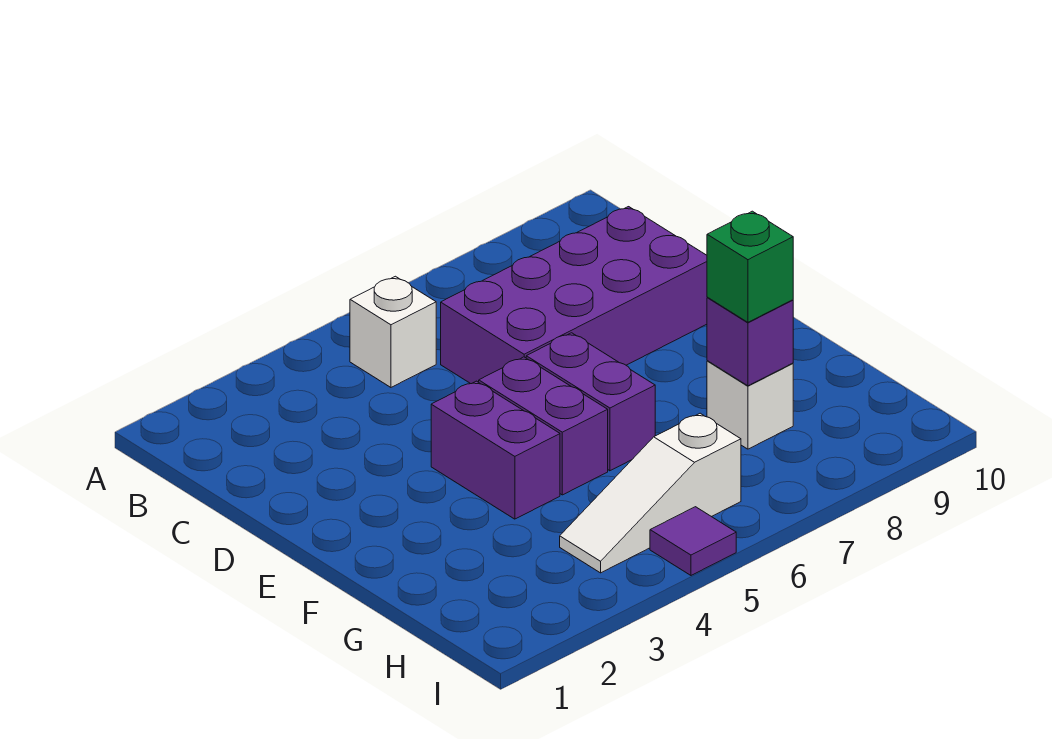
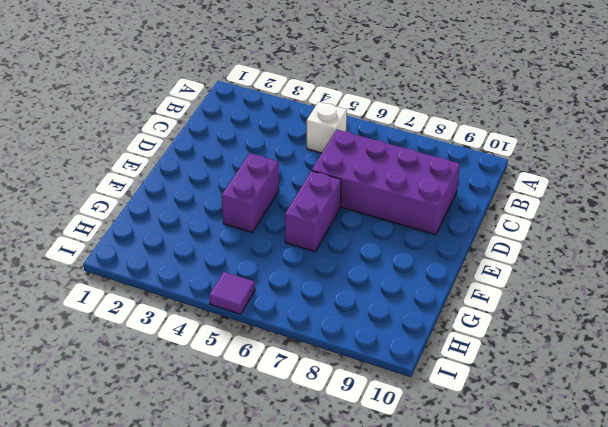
none -> purple brick E5:F5 level 1
none -> white brick G8 level 1

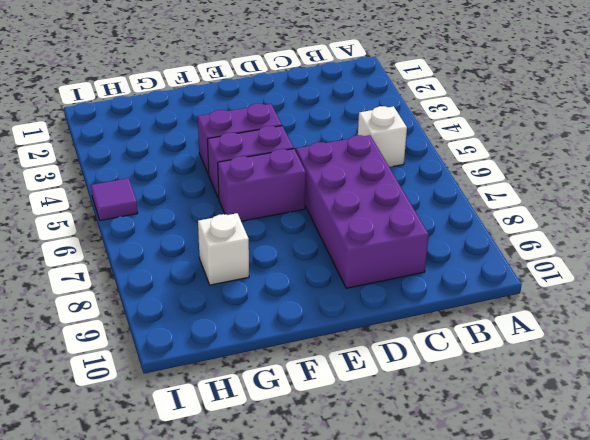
none -> white slope H4:H6 level 1 top 6
none -> purple brick G8 level 2

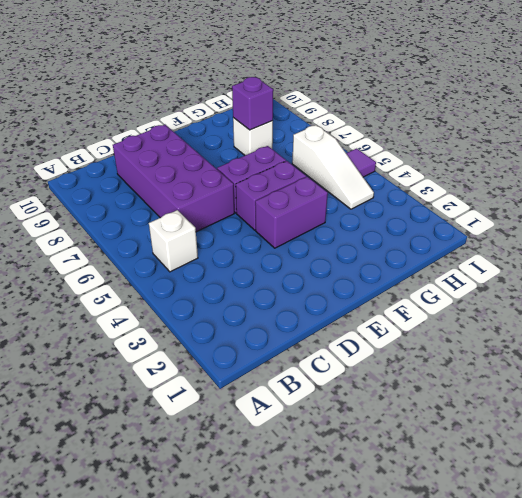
none -> green brick G8 level 3

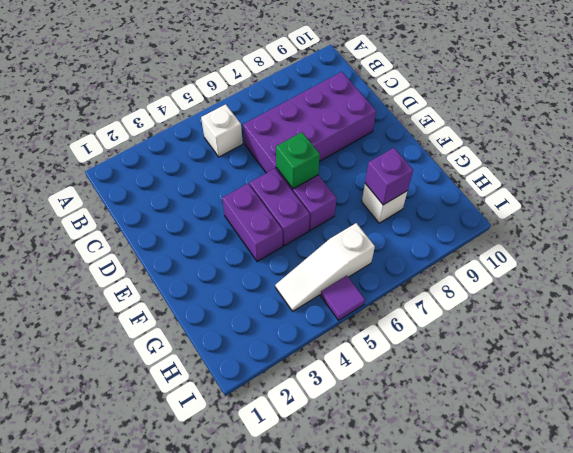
green brick E6 level 2 -> green brick G8 level 3

